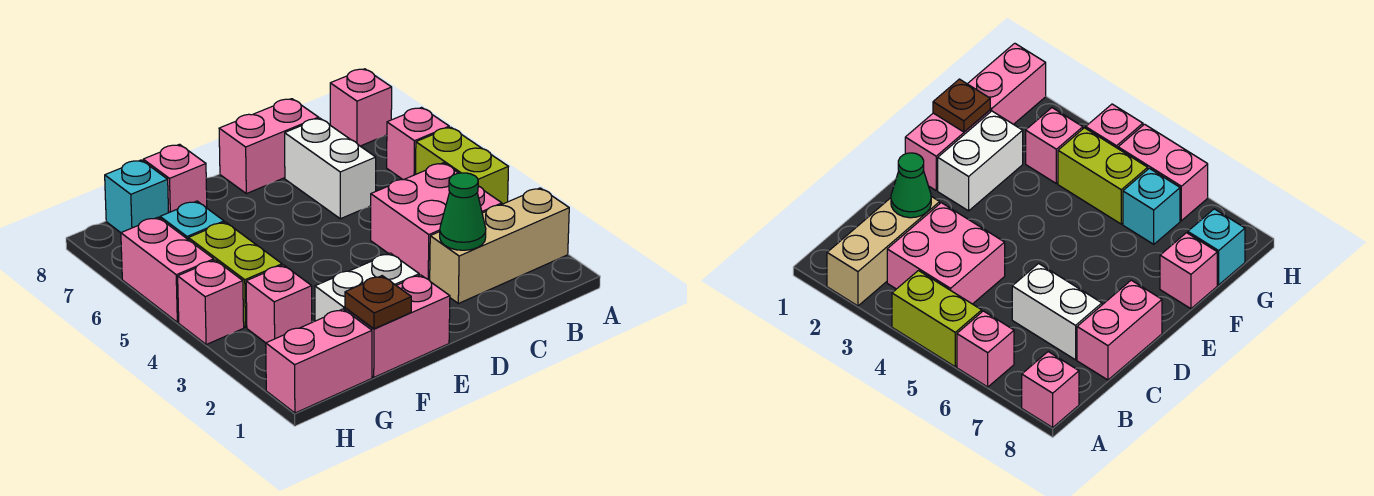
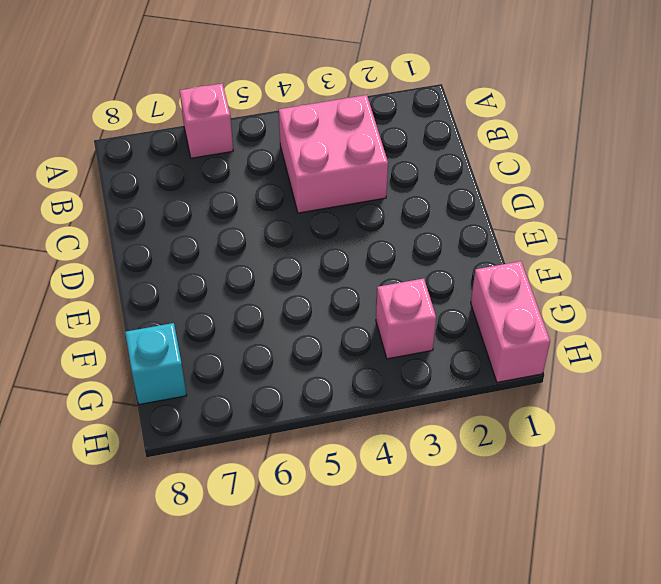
none -> tan brick A2:C2 level 1
none -> lime brick A4:A5 level 1
none -> pink brick A8 level 1

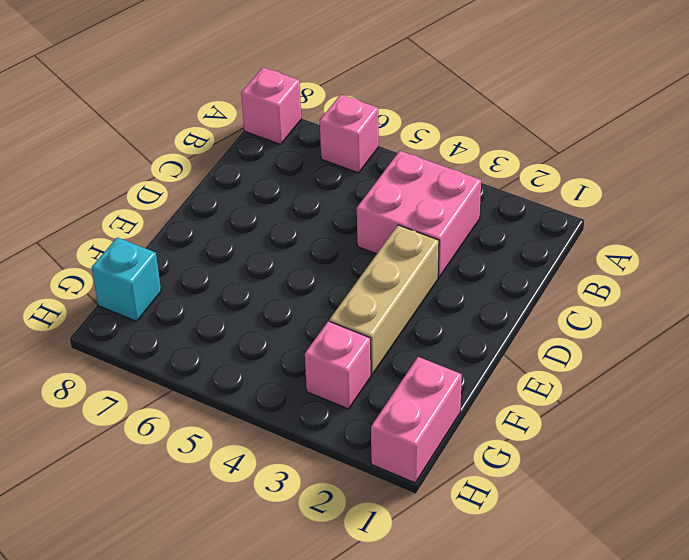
tan brick D3:F3 level 1 -> tan brick A2:C2 level 1
none -> lime brick A4:A5 level 1
none -> white brick C6:C7 level 1
none -> pink brick C8:D8 level 1

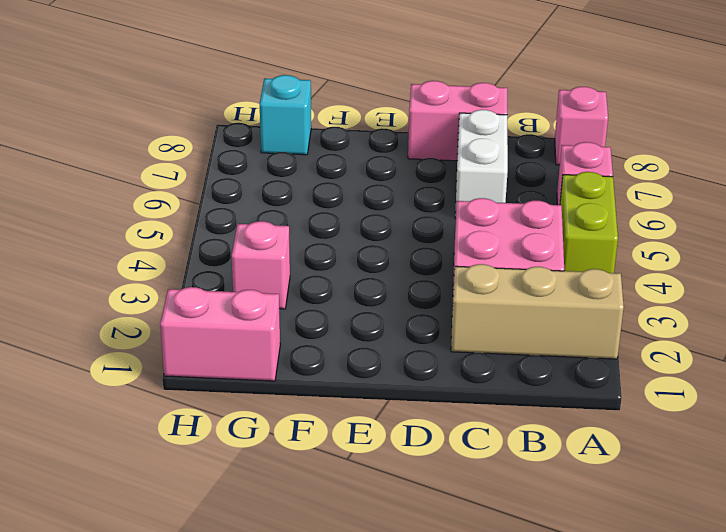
none -> pink brick E1:F1 level 1
none -> white brick E2:F2 level 1
none -> pink brick F8 level 1

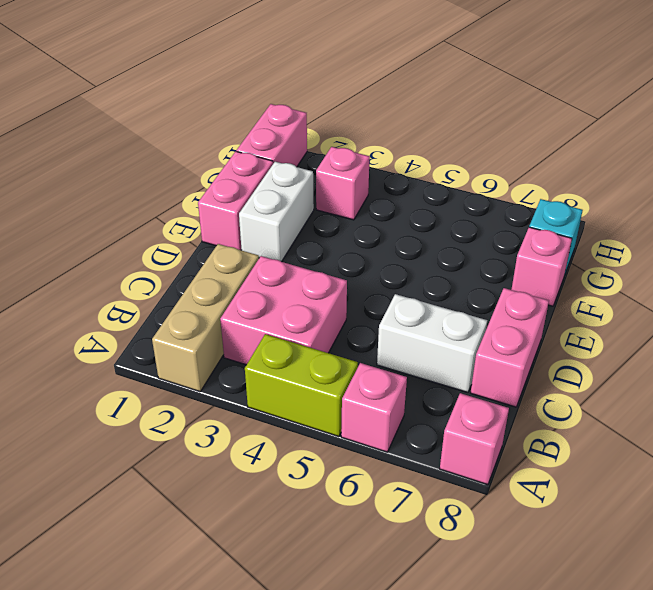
none -> lime brick G4:G5 level 1
none -> cyan brick G6 level 1
none -> pink brick H4 level 1

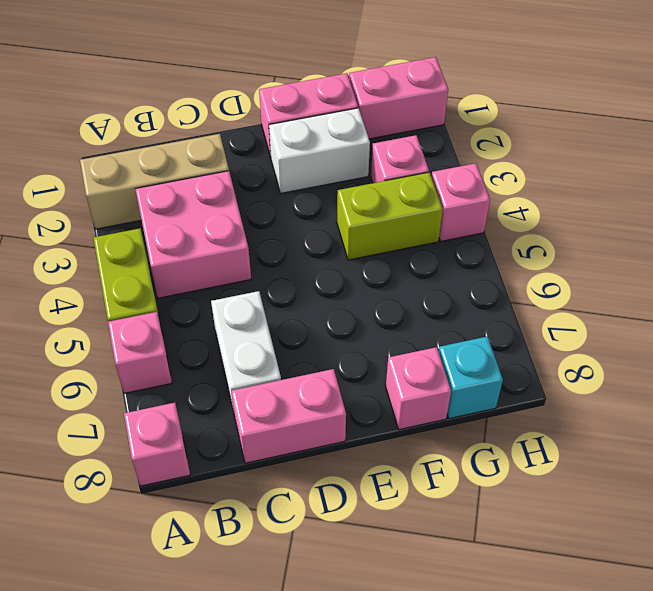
lime brick F4:G4 level 1 -> lime brick G4:G5 level 1
none -> cyan brick G6 level 1
none -> pink brick H5:H6 level 1
none -> green cone C2 level 2

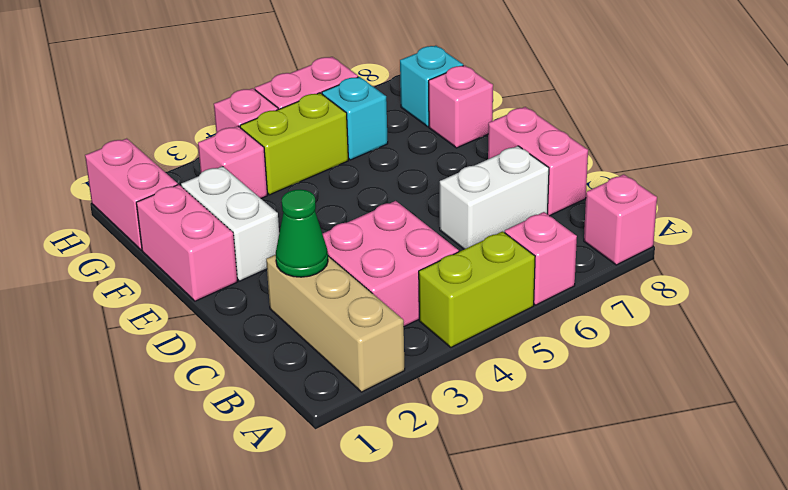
none -> brown plate F1 level 2

